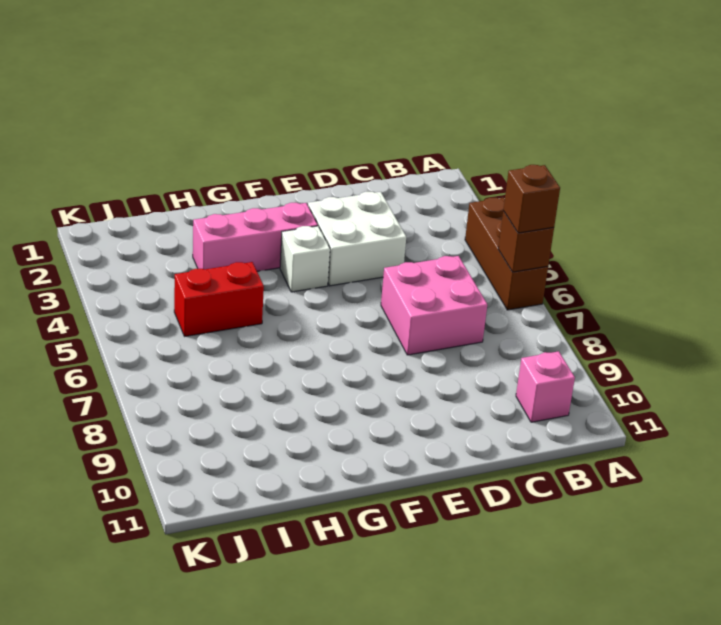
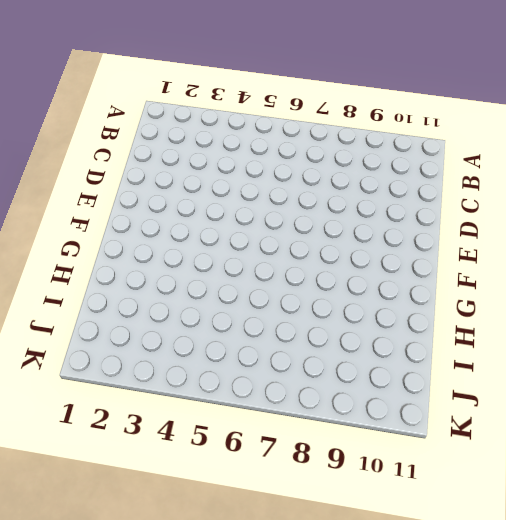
none -> brown brick A4:A6 level 1
none -> pink brick B10 level 1

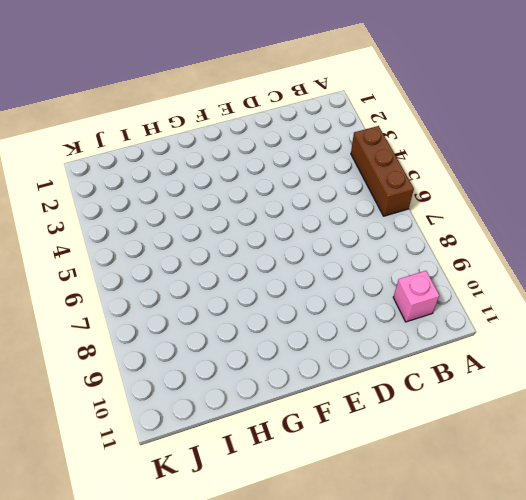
none -> pink brick C6:D7 level 1
none -> white brick D3:E4 level 1

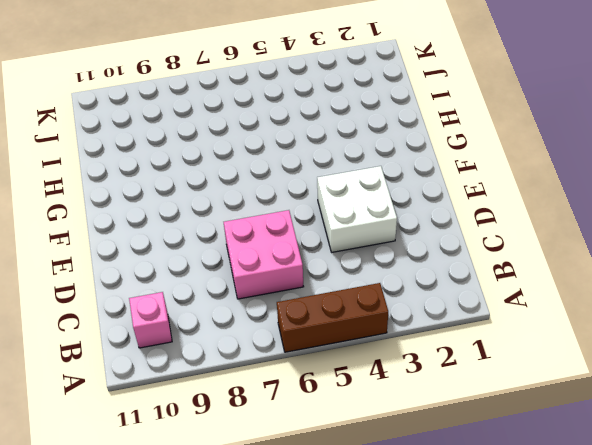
none -> pink brick F3:H3 level 1
none -> white brick F4 level 1

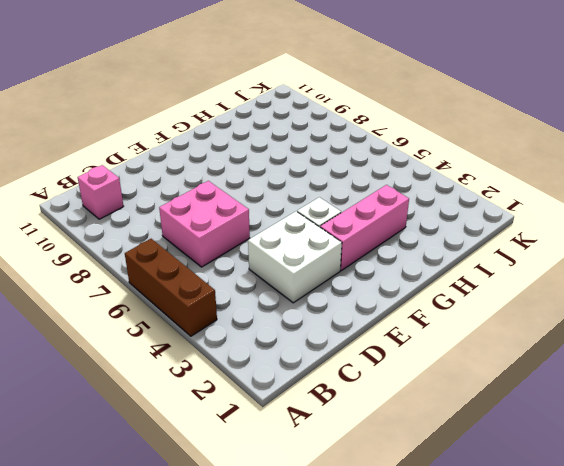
none -> red brick H5:I5 level 1
none -> brown brick A6 level 2

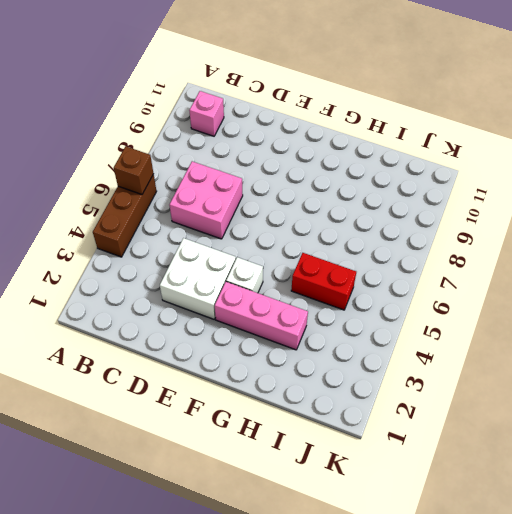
none -> brown brick A6 level 3

